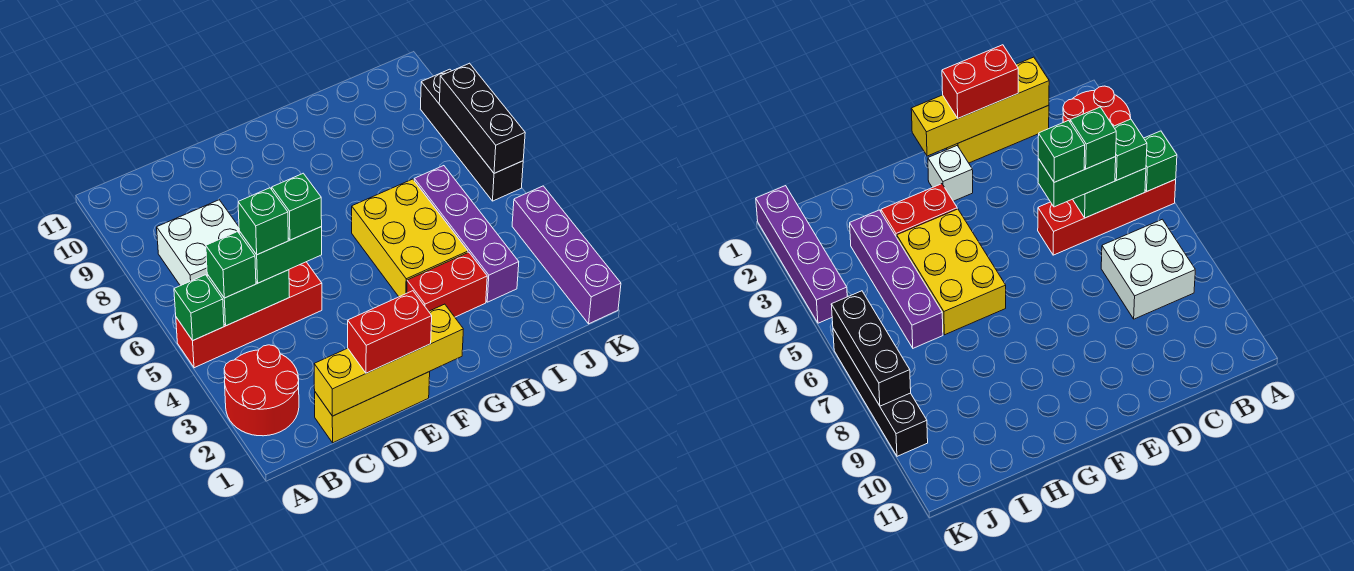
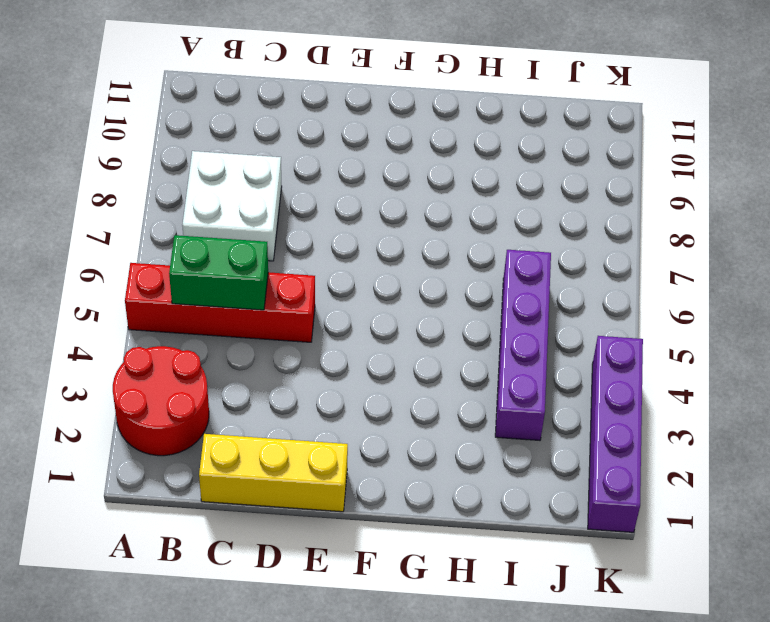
none -> white brick F2 level 1
none -> red brick G3:H3 level 1
none -> yellow brick G4:H6 level 1

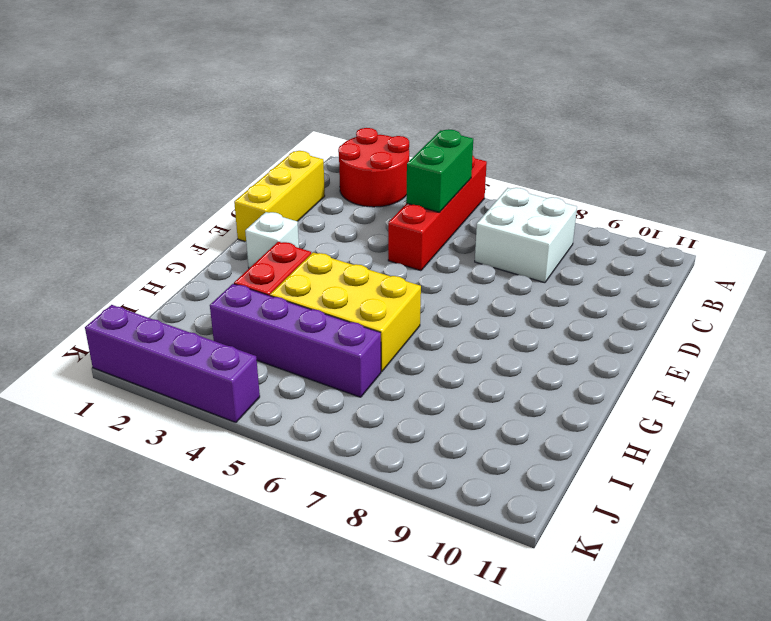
none -> black brick K6:K9 level 1
none -> green brick A5 level 2
none -> yellow brick C1:F1 level 2

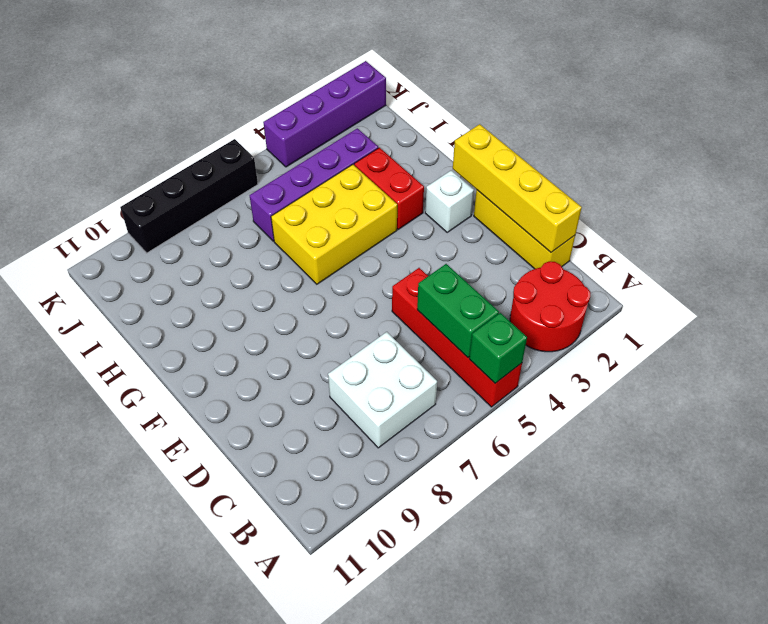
none -> black brick K6:K8 level 2
none -> green brick B5 level 3
none -> green brick C5:D5 level 3

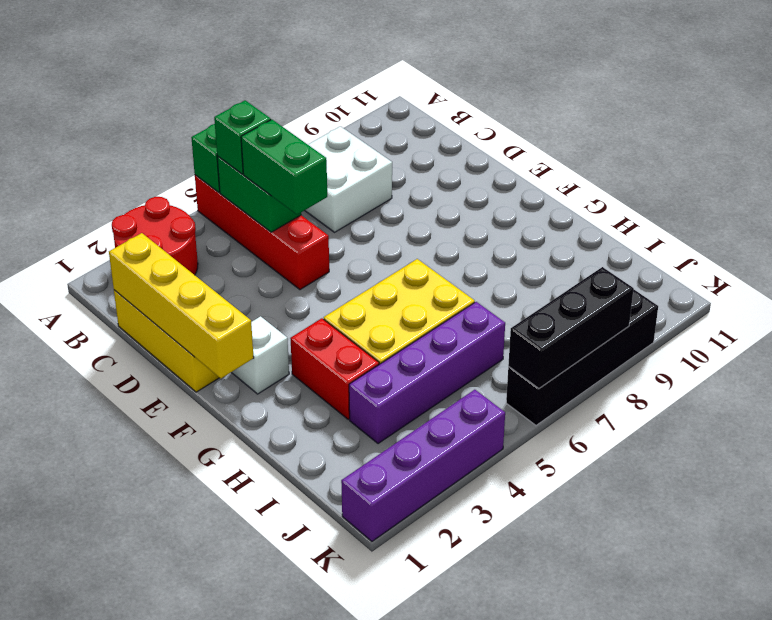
none -> red brick D1:E1 level 3
none -> green brick C5 level 4
none -> green brick D5 level 4

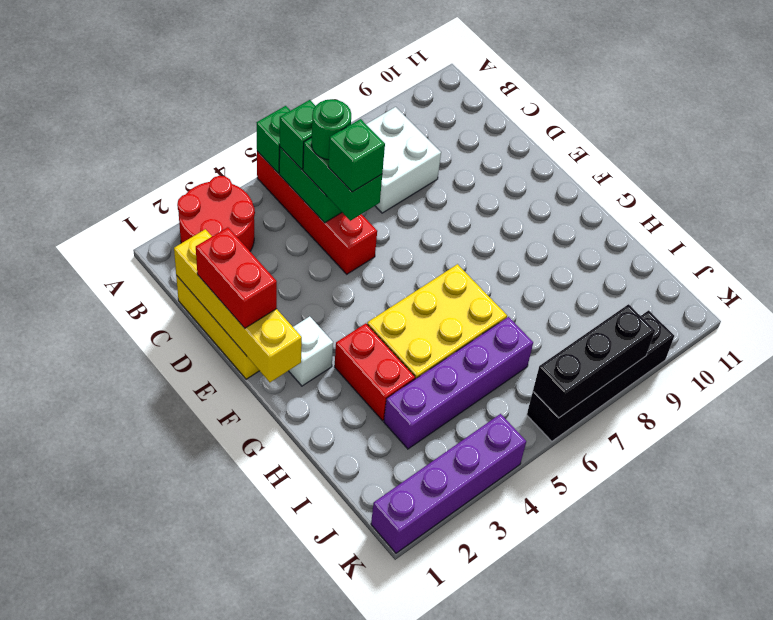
green round brick C5 level 4 -> green brick C5 level 4

